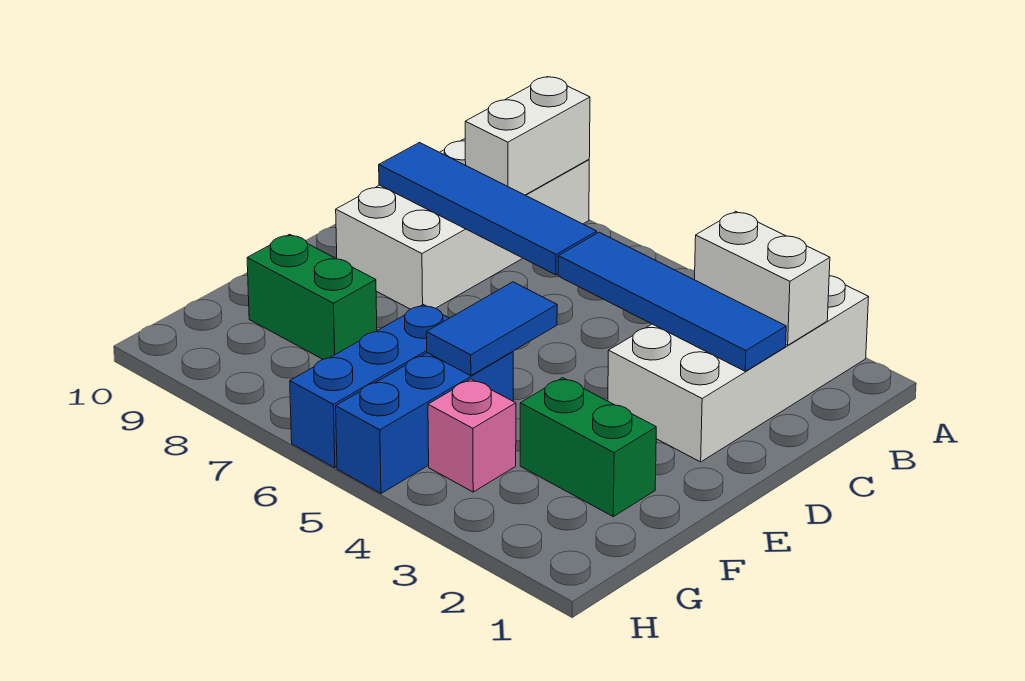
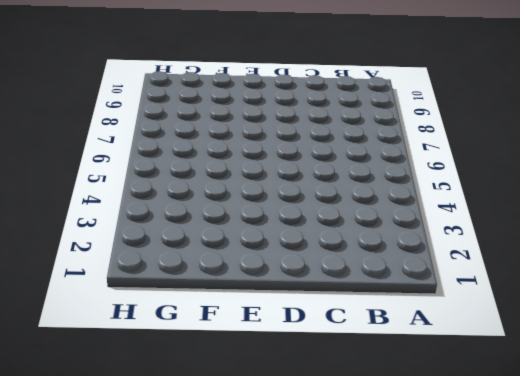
none -> white brick A2:D3 level 1
none -> white brick A8:D9 level 1
none -> green brick F2:F3 level 1

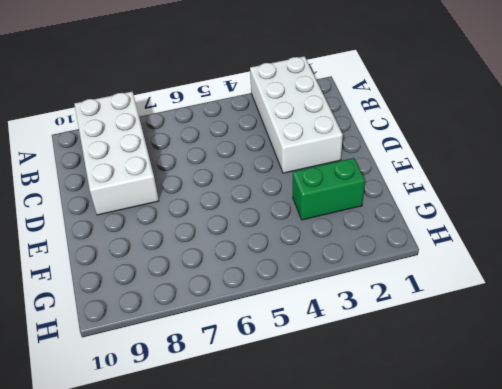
none -> blue brick F5:H5 level 1
none -> blue brick F6:H6 level 1
none -> green brick F8:F9 level 1

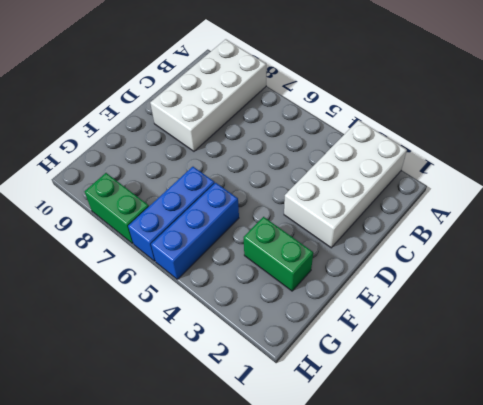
green brick H7:H8 level 1 -> green brick F8:F9 level 1
none -> pink brick G4 level 1
none -> white brick A8:B8 level 2
none -> white brick B2:B3 level 2

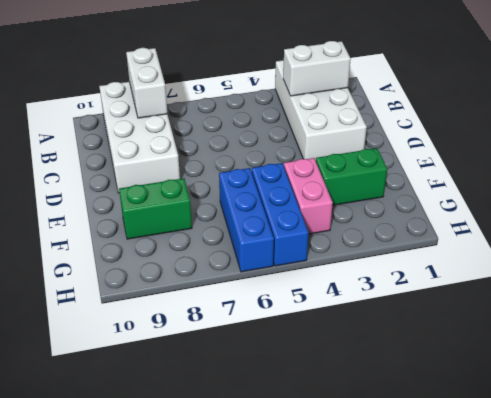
pink brick F4:G4 level 1 -> pink brick G4 level 1
none -> blue tile C2:C5 level 2
none -> blue tile C6:C9 level 2
none -> blue tile E5:F5 level 2

